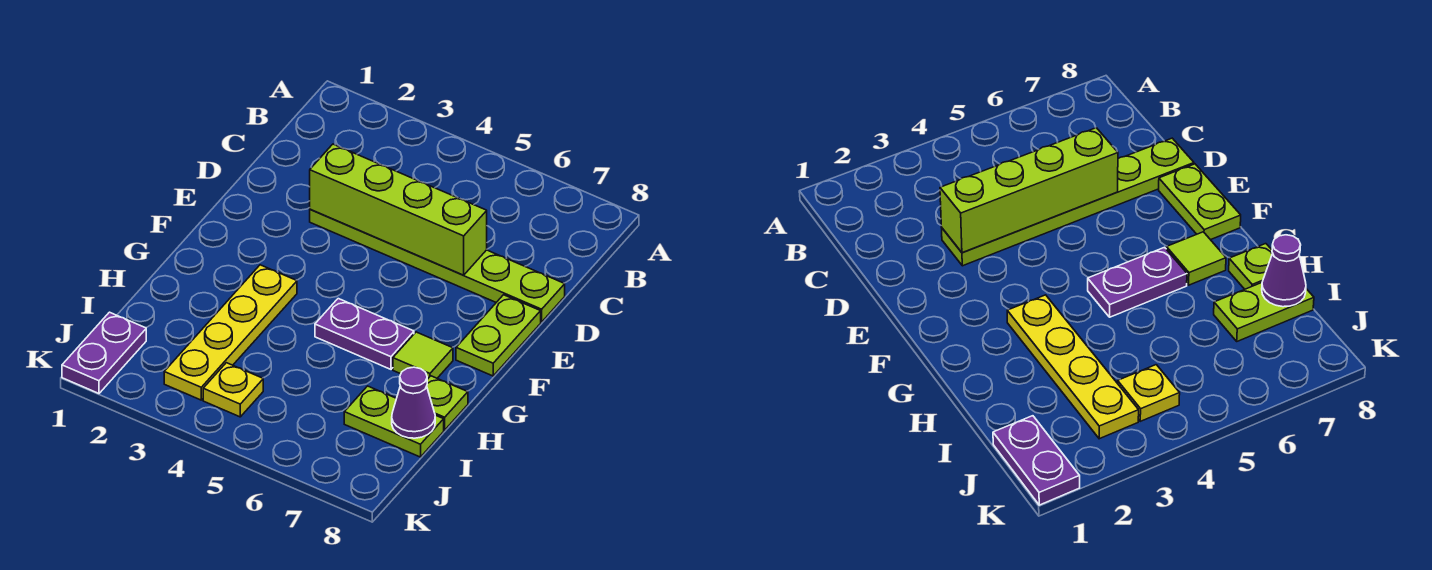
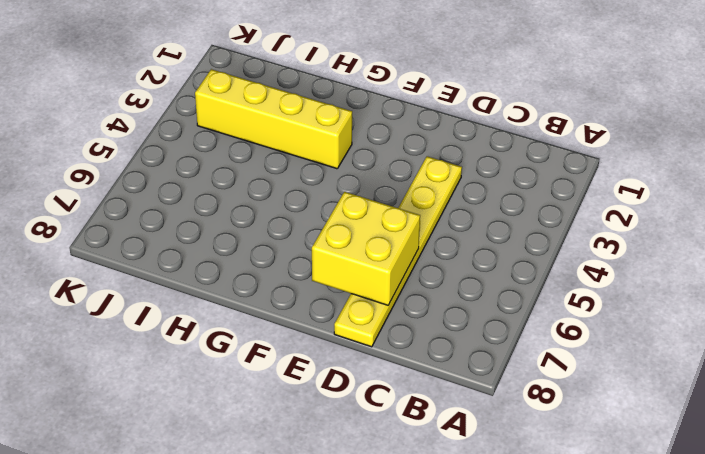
yellow plate D3:D8 level 1 -> lime plate D3:D8 level 1
yellow brick D6:E7 level 2 -> lime brick D3:D6 level 2
yellow brick G3:J3 level 1 -> yellow plate G3:J3 level 1
none -> lime plate E8:F8 level 1
none -> purple plate G5:G6 level 1

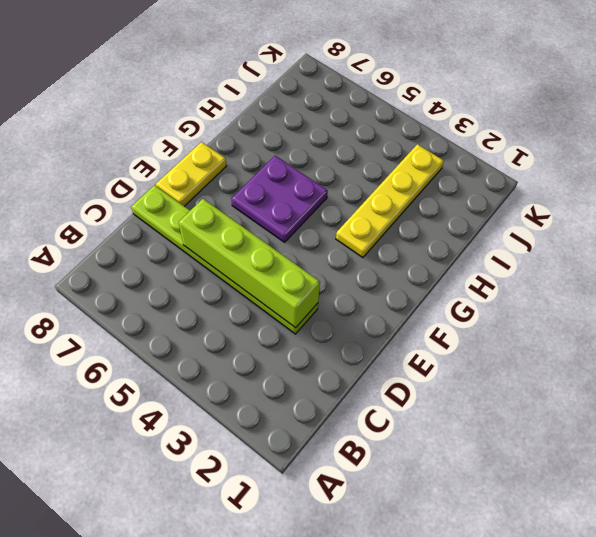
yellow plate E8:F8 level 1 -> lime plate E8:F8 level 1
purple plate F5:G6 level 1 -> purple plate G5:G6 level 1
none -> lime tile G7 level 1
none -> lime plate H8 level 1

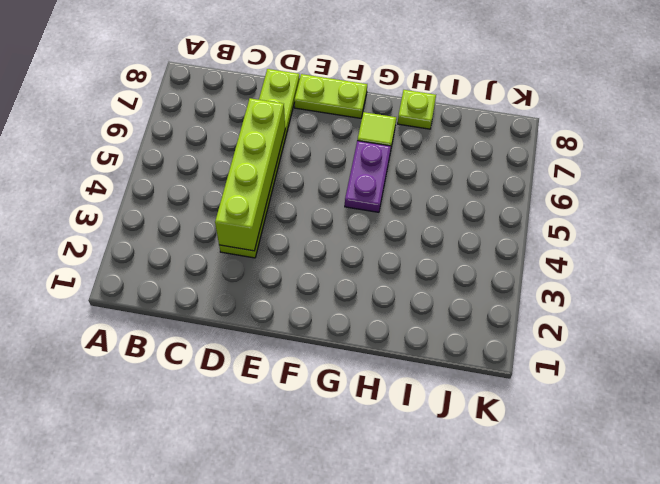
none -> yellow plate G3:J3 level 1
none -> lime plate I7:I8 level 1

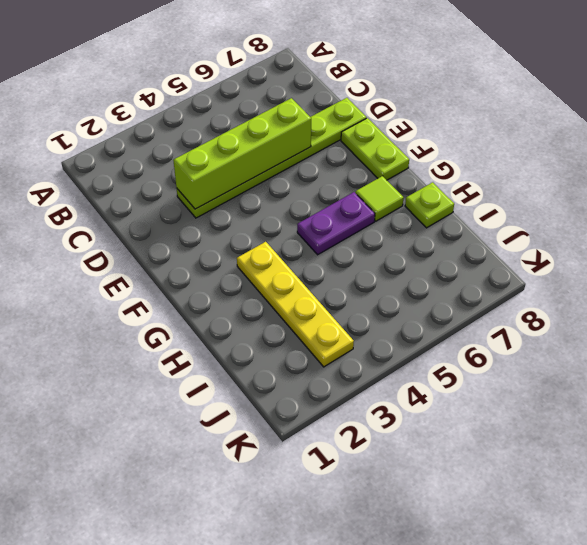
none -> lime plate I7:I8 level 1
none -> purple plate J1:K1 level 1

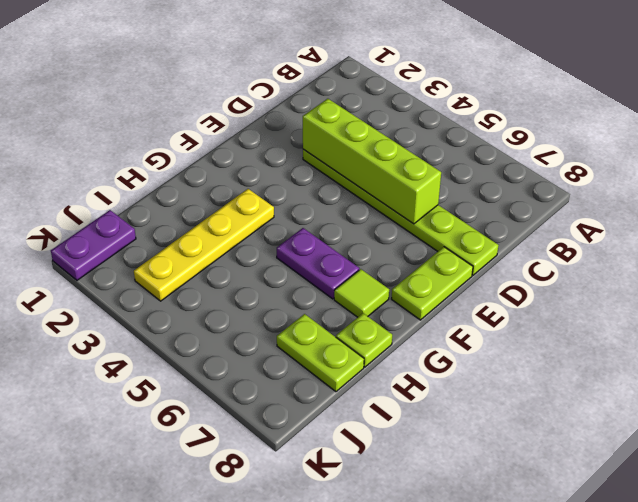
none -> yellow plate J4 level 1
none -> purple cone I8 level 2

